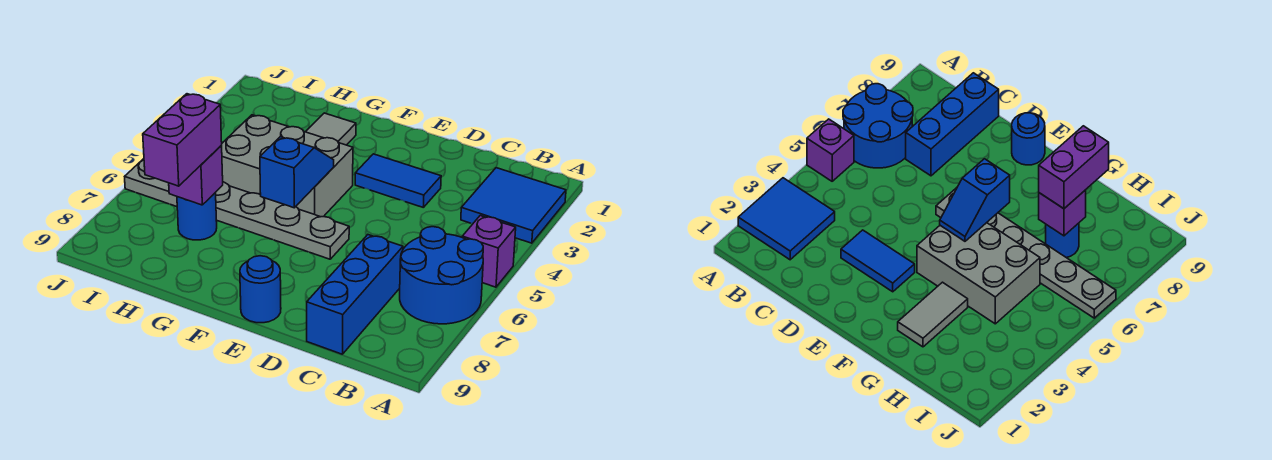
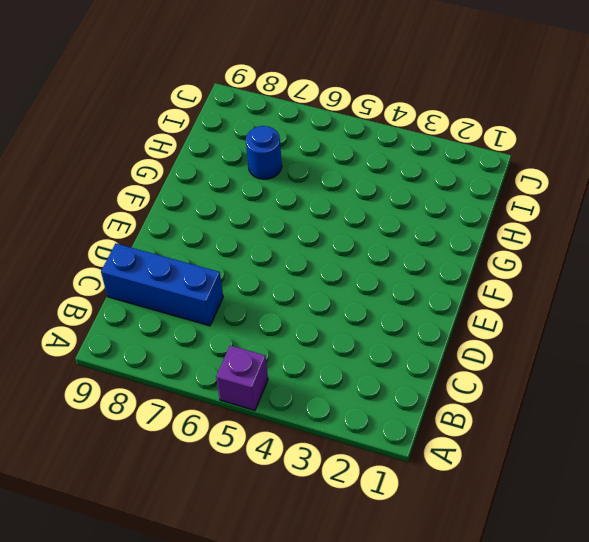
none -> blue tile A2:B3 level 1
none -> blue round brick A6:B7 level 1
none -> blue tile D3:E3 level 1

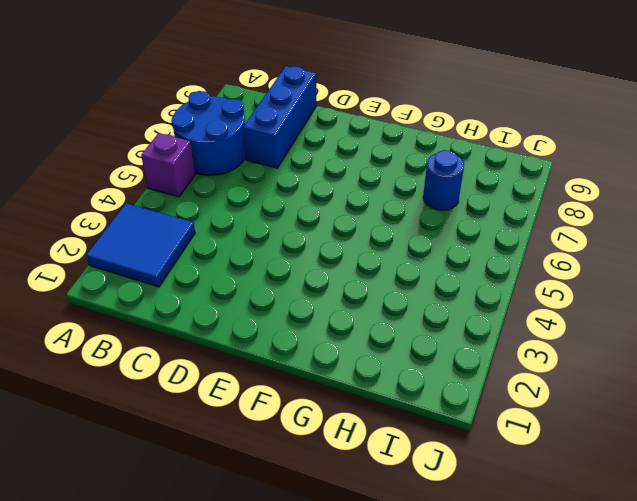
none -> blue tile D3:E3 level 1
none -> grey plate E6:J6 level 1
none -> blue round brick E9 level 1

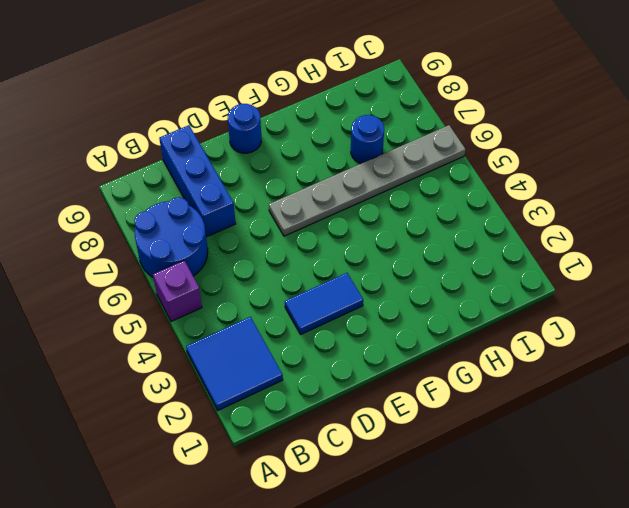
none -> grey brick F4:H5 level 1
none -> grey tile G2:G3 level 1
none -> blue slope F5:F6 level 2 top 6

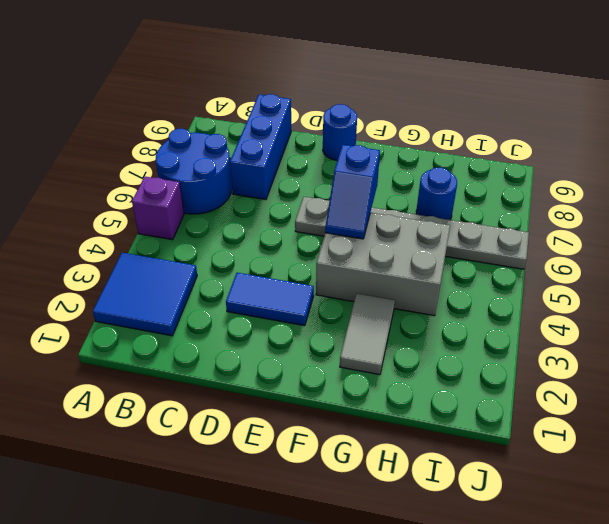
none -> purple brick H7 level 2
none -> purple brick H7:H8 level 3

